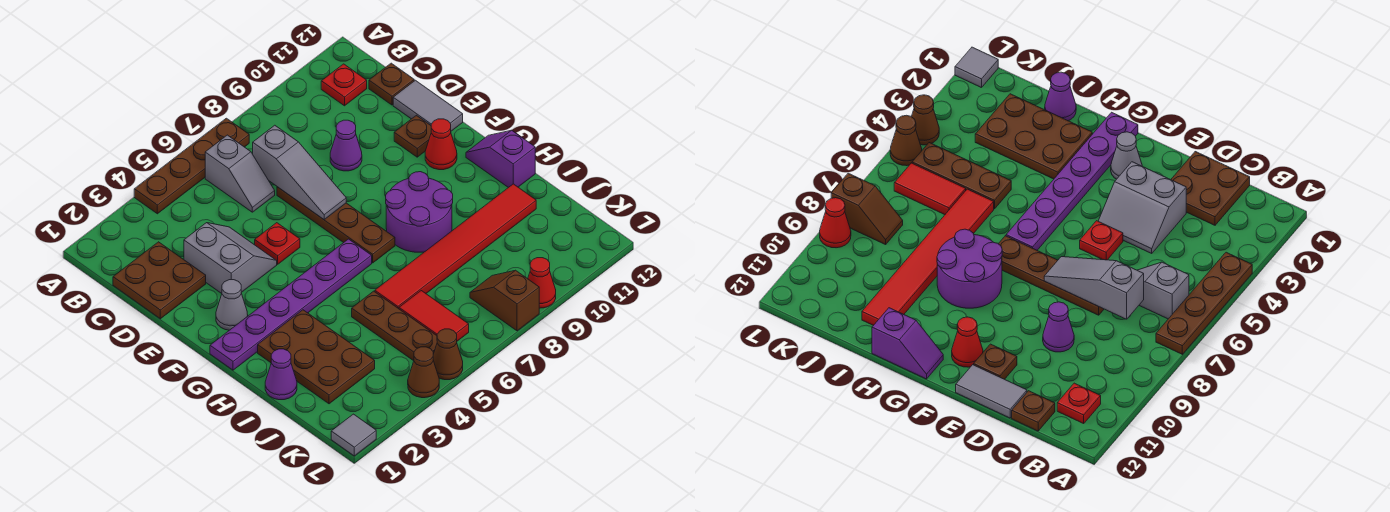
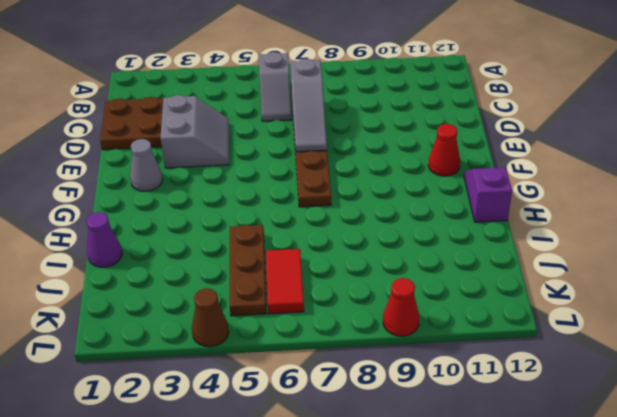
none -> brown plate A4:A7 level 1
none -> red plate B11 level 1
none -> brown plate C12 level 1

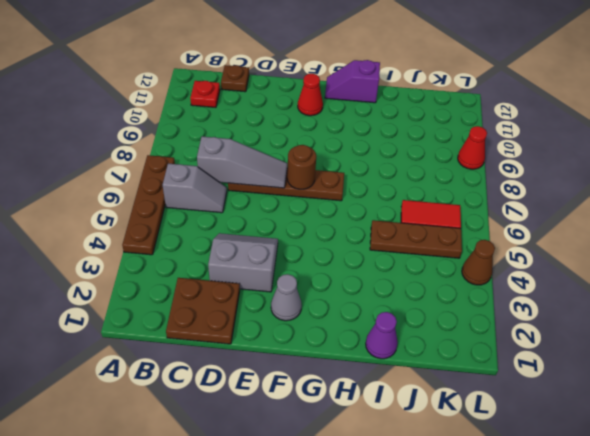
brown round brick F7 level 2 -> none
none -> purple cone D9 level 1
none -> grey tile D12:E12 level 1
none -> red plate E5 level 1

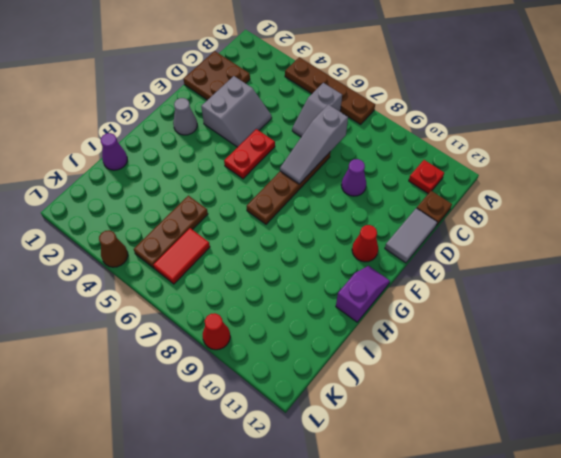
red plate E5:F5 level 1 -> red plate E5 level 1
none -> brown plate E11 level 1
none -> purple plate G1:G6 level 1
none -> purple round brick G8:H9 level 1

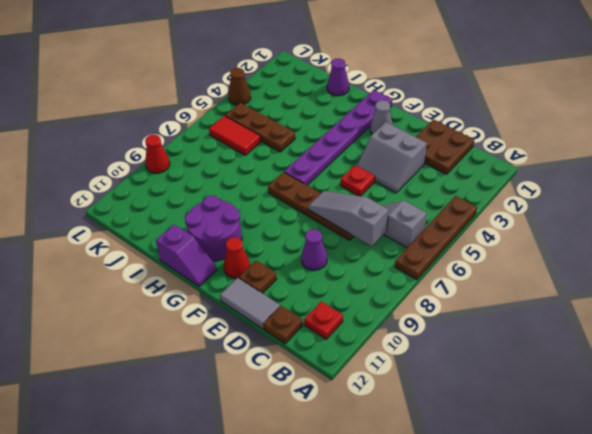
purple round brick G10:H11 level 1 -> purple round brick G8:H9 level 1
none -> brown plate H2:J3 level 1
none -> red tile I6:I11 level 1
none -> brown slope K8:L8 level 1 top L

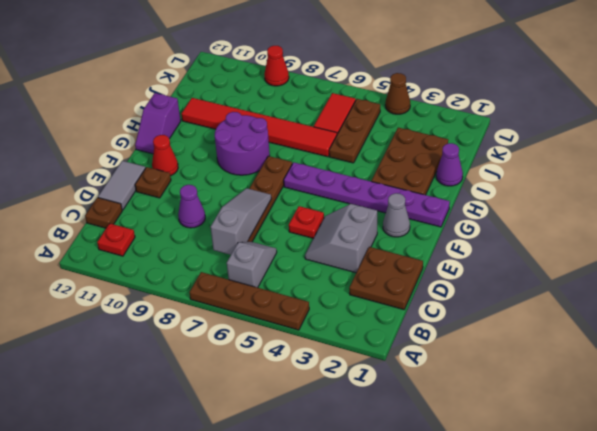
none -> brown slope K8:L8 level 1 top L
none -> grey tile L1 level 1
none -> brown cone L5 level 1

